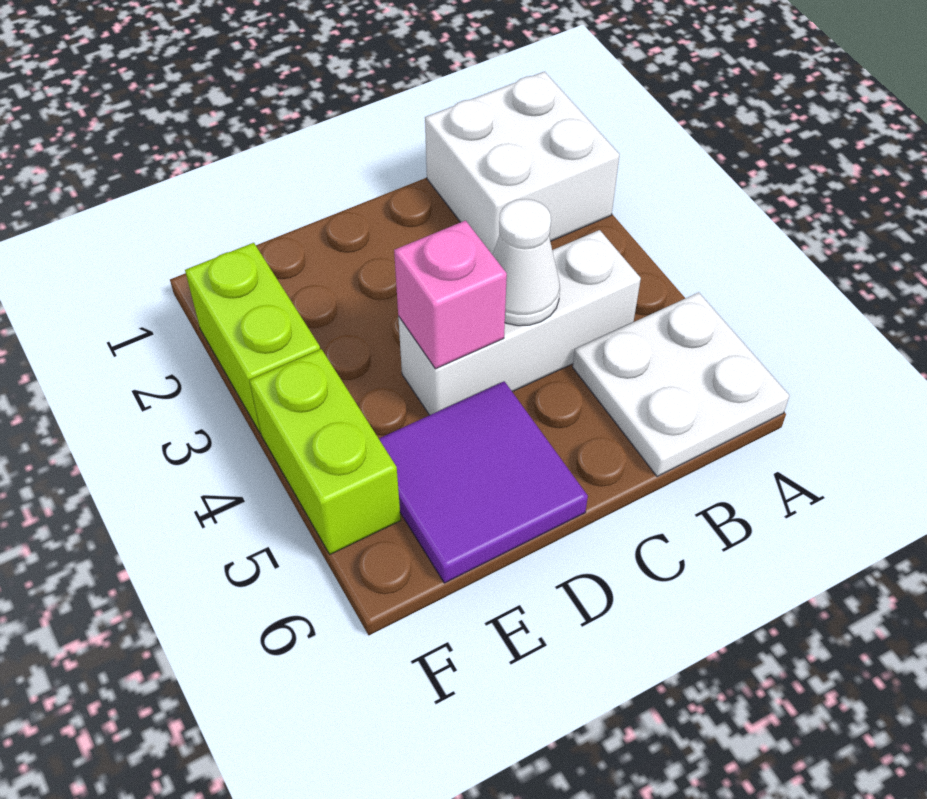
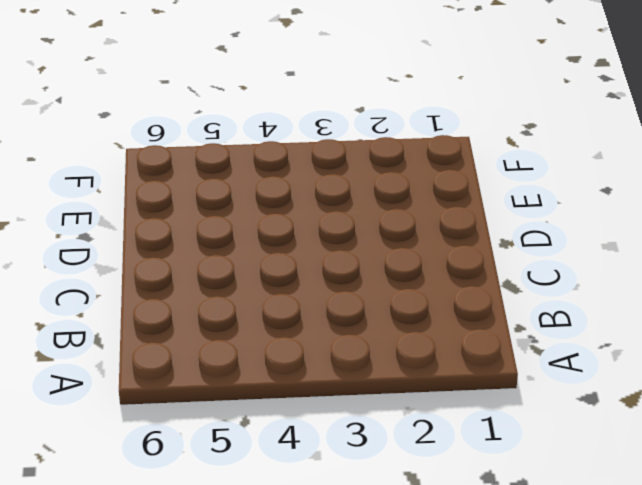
none -> white brick A1:B2 level 1
none -> white plate A5:B6 level 1

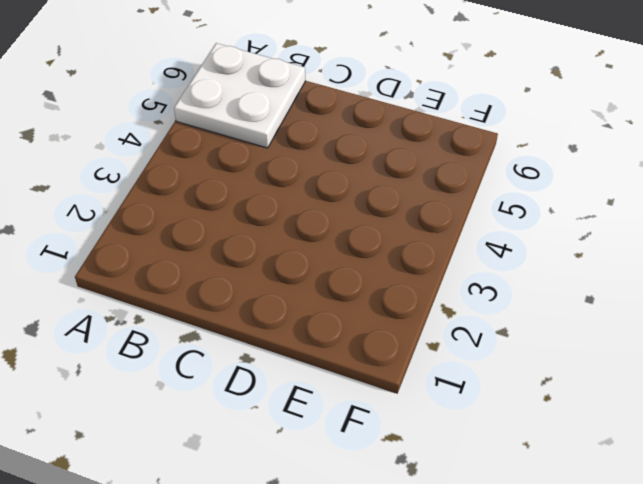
none -> white brick A1:B2 level 1
none -> white brick B4:D4 level 1

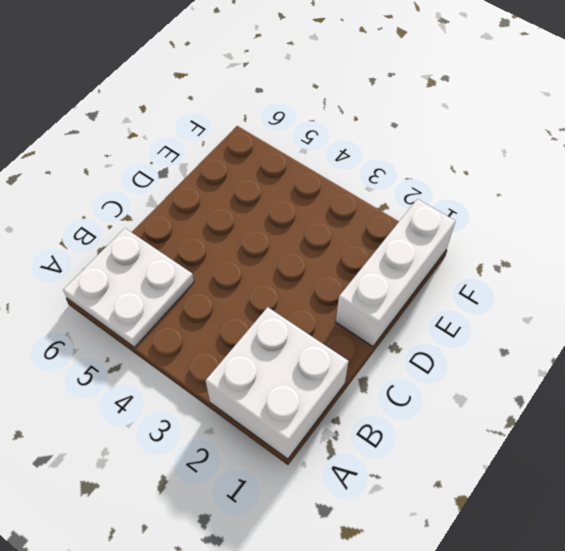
white brick D1:F1 level 1 -> white brick B4:D4 level 1
none -> purple tile D5:E6 level 1
none -> lime brick F2:F3 level 1

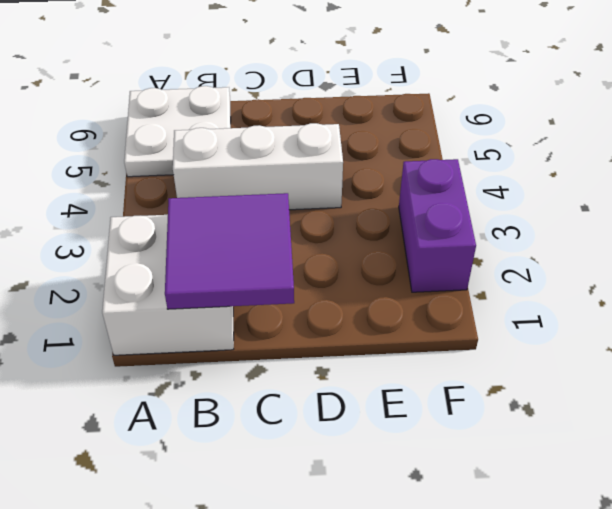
purple tile B1:C2 level 2 -> purple tile D5:E6 level 1
purple brick F2:F3 level 1 -> lime brick F2:F3 level 1
none -> lime brick F4:F5 level 1
none -> white cone C4 level 2

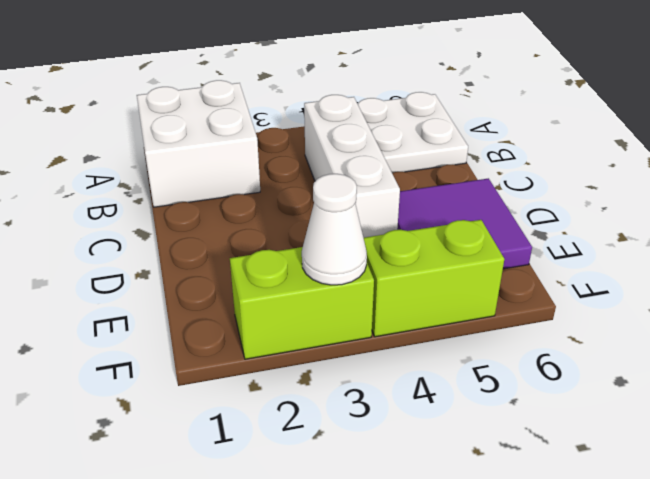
white cone F3 level 2 -> white cone C4 level 2
none -> pink brick D4 level 2

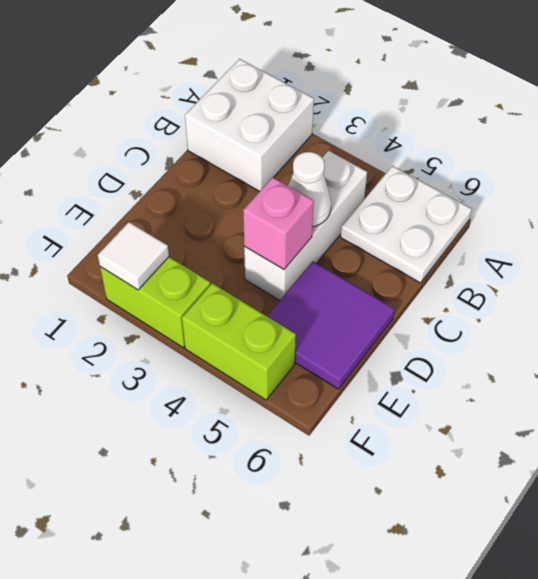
white tile F2 level 2 -> none

